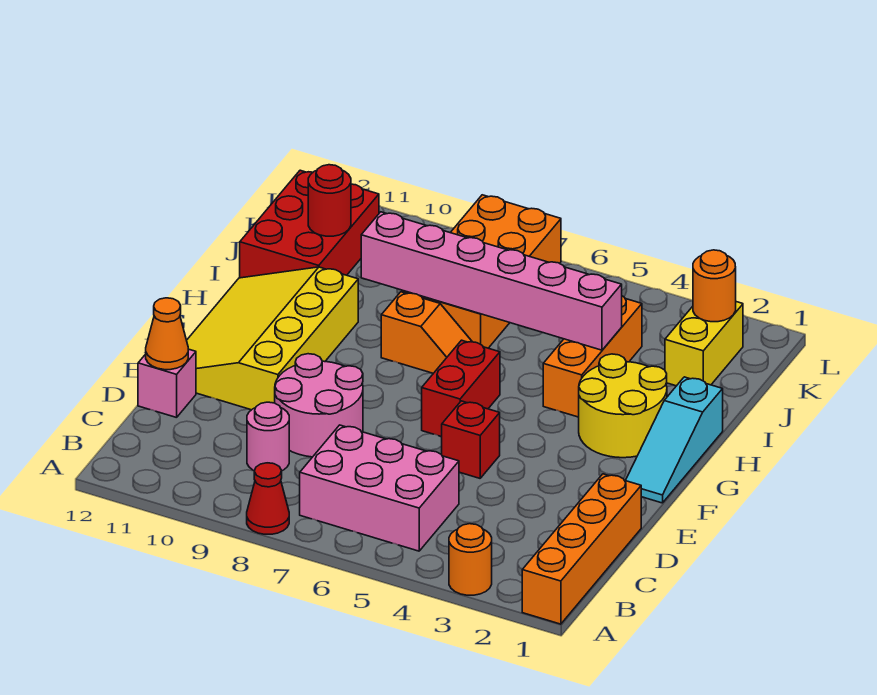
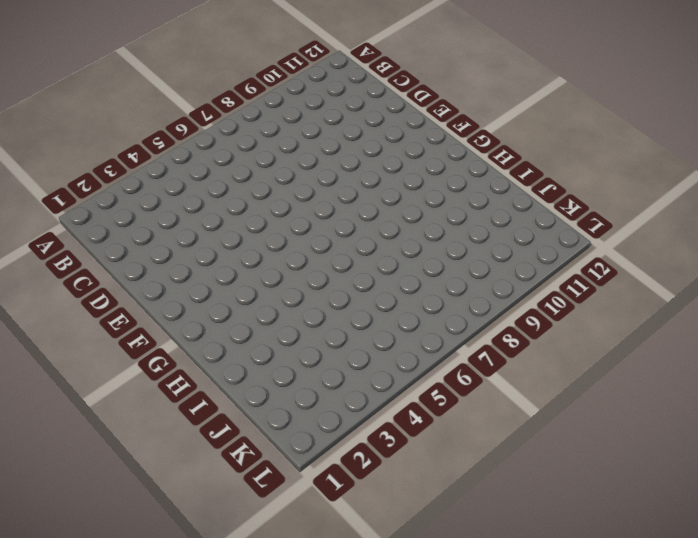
none -> orange brick A1:D1 level 1
none -> orange round brick A3 level 1
none -> red cone A8 level 1

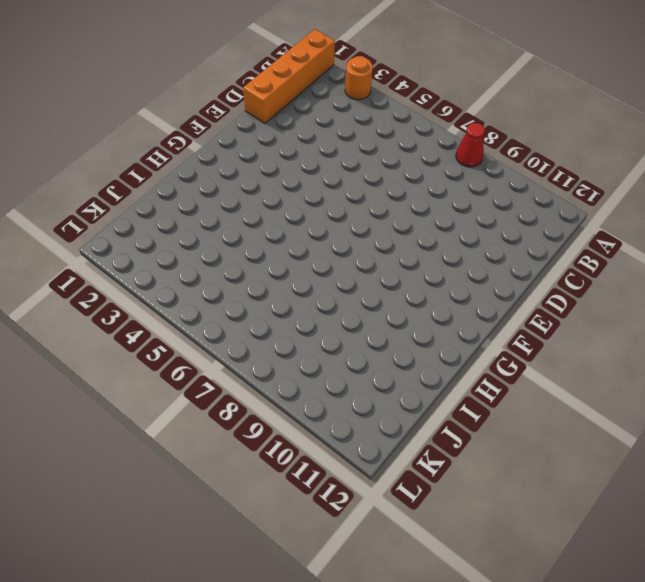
none -> pink brick B5:C7 level 1
none -> pink round brick C9 level 1
none -> pink round brick D8:E9 level 1

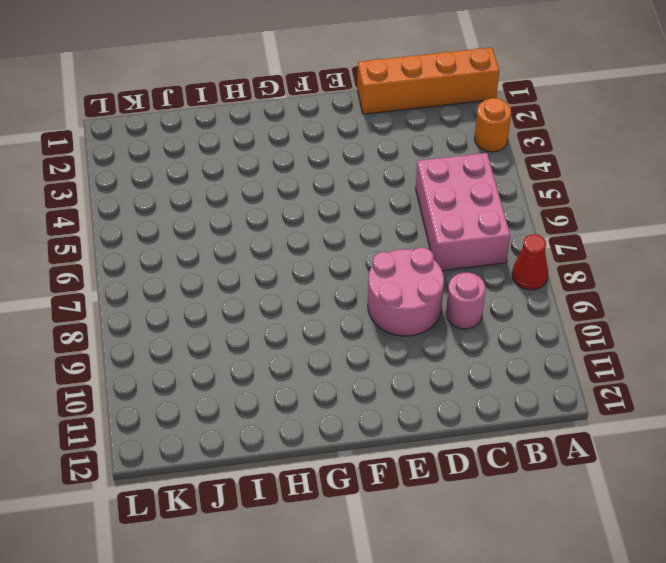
none -> pink brick D12 level 1
none -> red brick E5 level 1
none -> yellow slope E10:H12 level 1 top 10

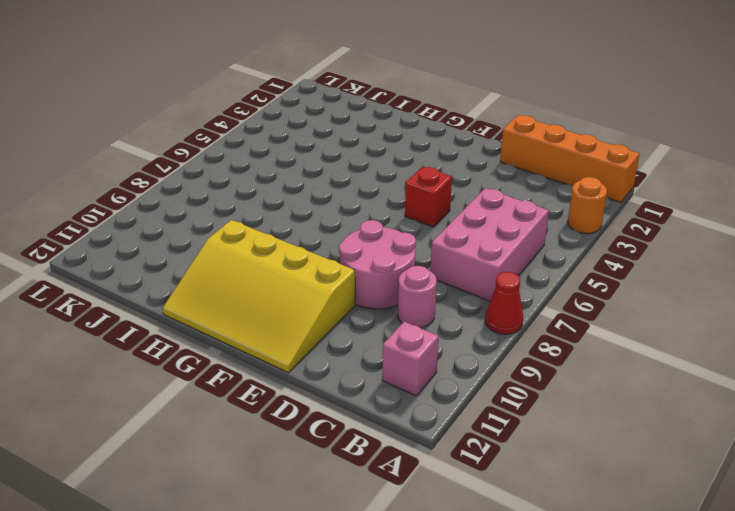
pink brick B11 level 1 -> pink brick D12 level 1
none -> cyan slope F1:H1 level 1 top H
none -> red brick F6:G6 level 1
none -> yellow round brick G2:H3 level 1

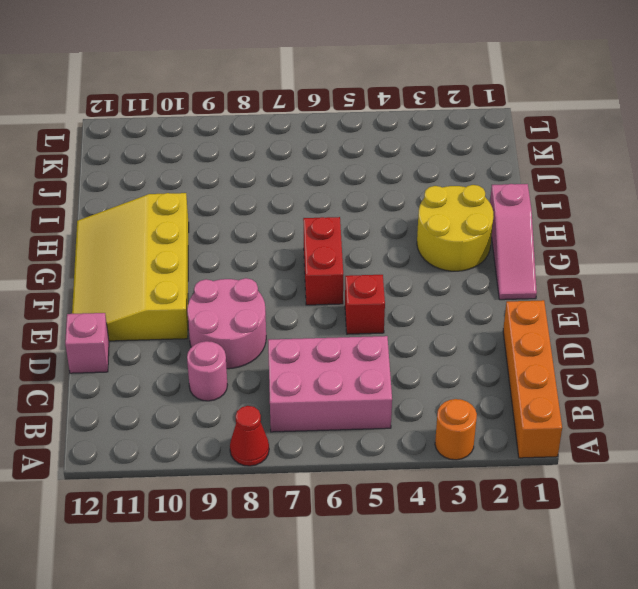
pink slope F1:H1 level 1 top H -> cyan slope F1:H1 level 1 top H
none -> orange brick H4:J4 level 1
none -> orange slope H7:H8 level 1 top 8
none -> orange brick I7:L8 level 1

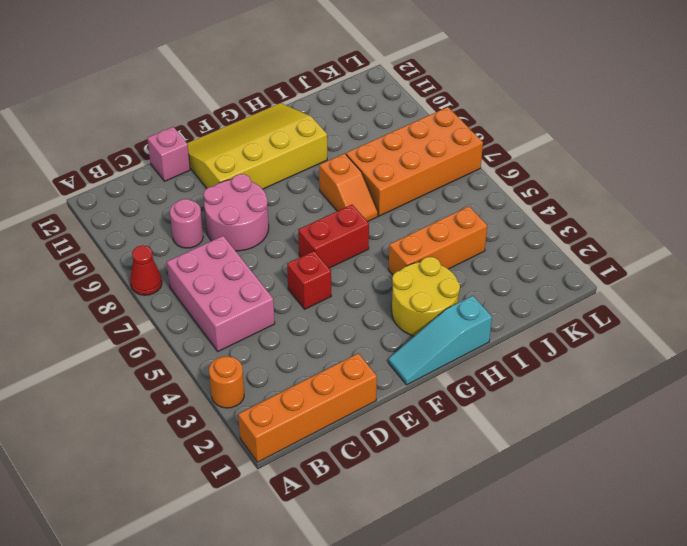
none -> red brick I11:K12 level 1
none -> yellow brick J2:K2 level 1
none -> orange cone D12 level 2

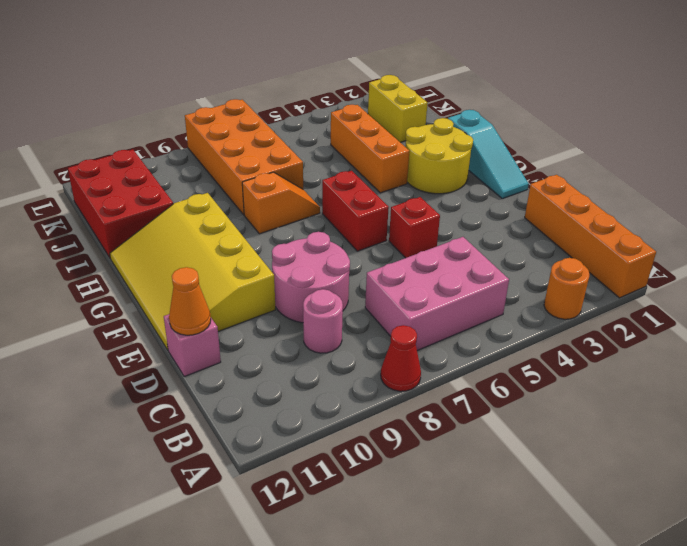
none -> pink brick I4:I9 level 2
none -> red round brick J11 level 2
none -> orange round brick K2 level 2

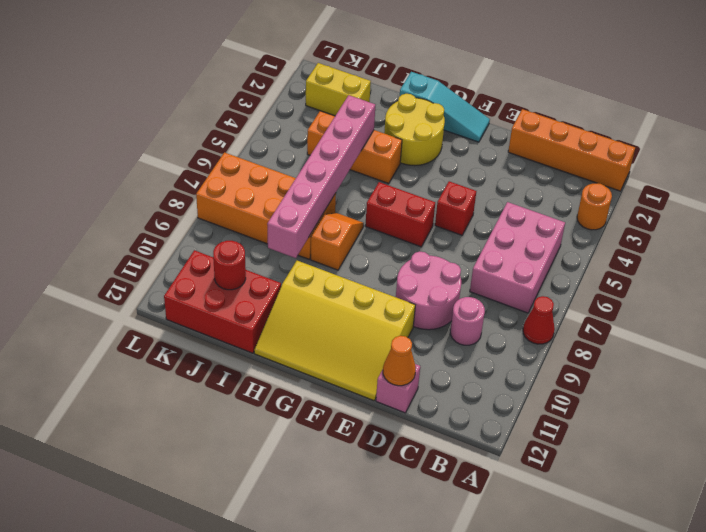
none -> orange round brick K2 level 2

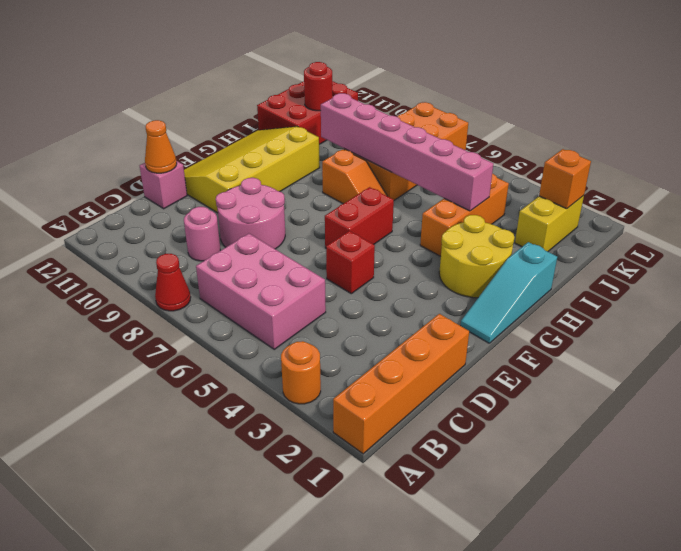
orange brick K2 level 2 -> orange round brick K2 level 2

